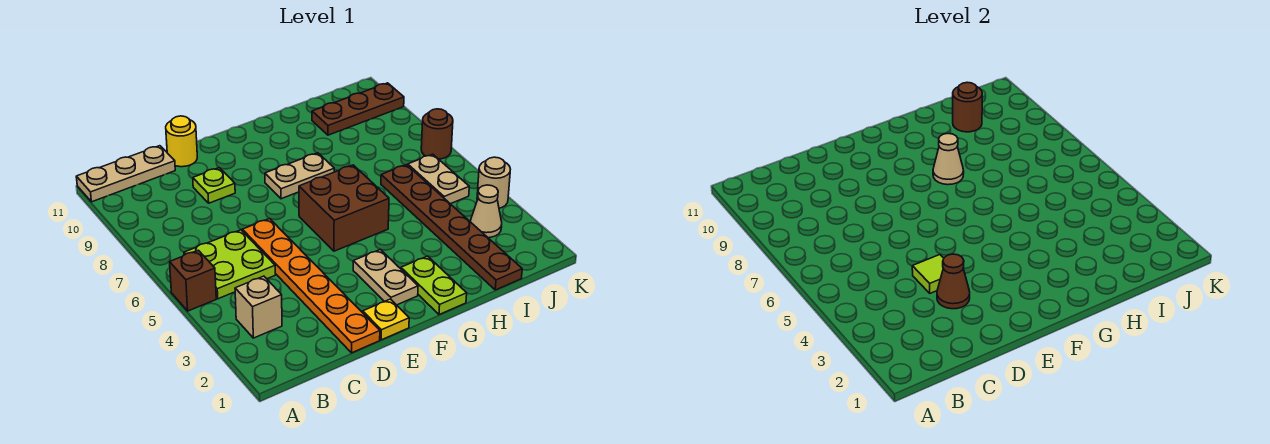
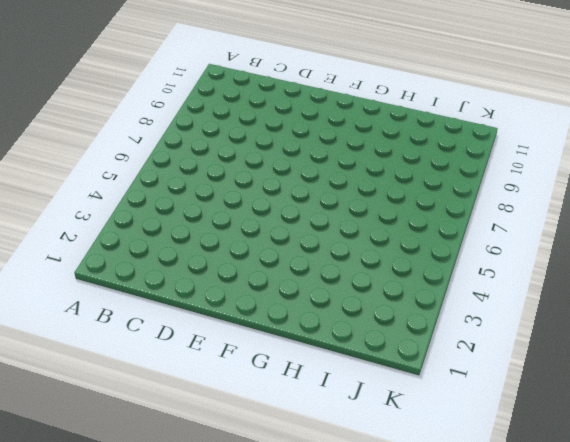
none -> brown brick A5 level 1
none -> tan plate A11:C11 level 1
none -> tan brick B3 level 1

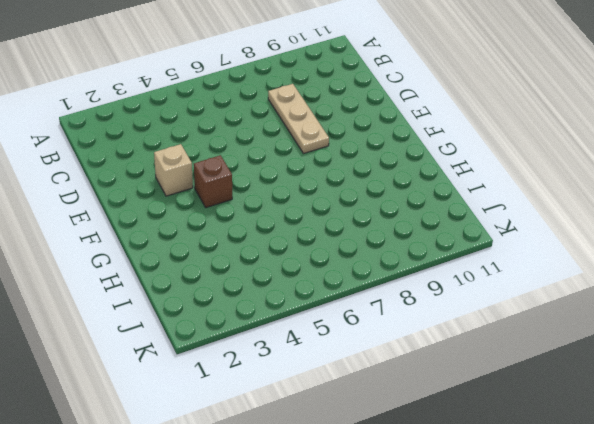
tan plate C8:E8 level 1 -> tan plate A11:C11 level 1
tan brick E3 level 1 -> tan brick B3 level 1
brown brick F4 level 1 -> brown brick A5 level 1
none -> lime plate B5:C6 level 1
none -> orange plate D1:D6 level 1
none -> lime plate D9 level 1

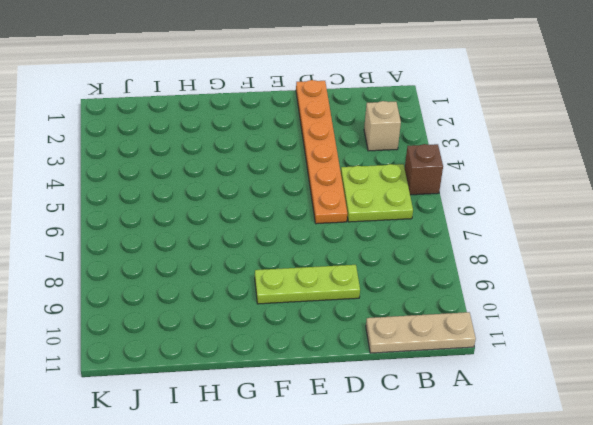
lime plate D9:F9 level 1 -> lime plate D9 level 1
none -> yellow round brick D11 level 1
none -> yellow plate E1 level 1
none -> tan plate F2:F3 level 1

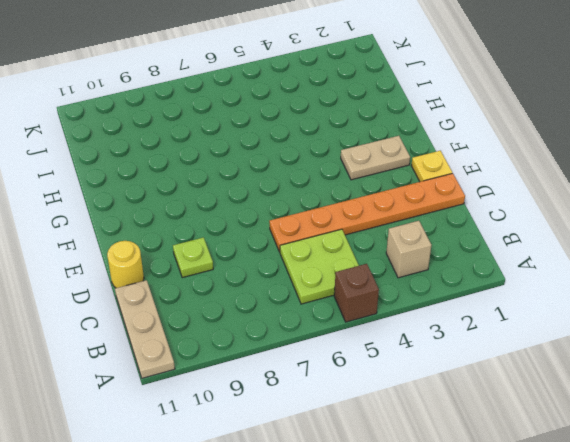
none -> brown brick F5:G6 level 1
none -> tan plate F8:G8 level 1
none -> lime plate G1:G2 level 1

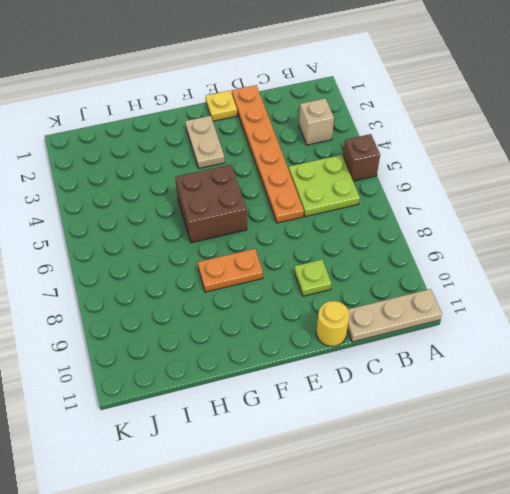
orange plate F8:G8 level 1 -> tan plate F8:G8 level 1
none -> lime plate G1:G2 level 1
none -> brown plate I1:I6 level 1
none -> brown plate I10:K10 level 1

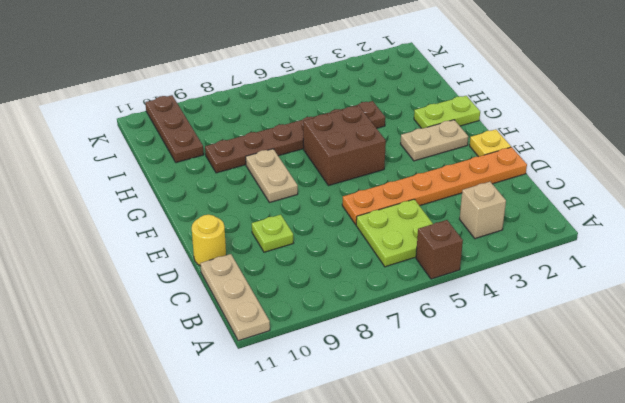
brown plate H4:H9 level 1 -> brown plate I1:I6 level 1
none -> tan cone J3 level 1
none -> tan plate J5:J6 level 1
none -> tan round brick K4 level 1

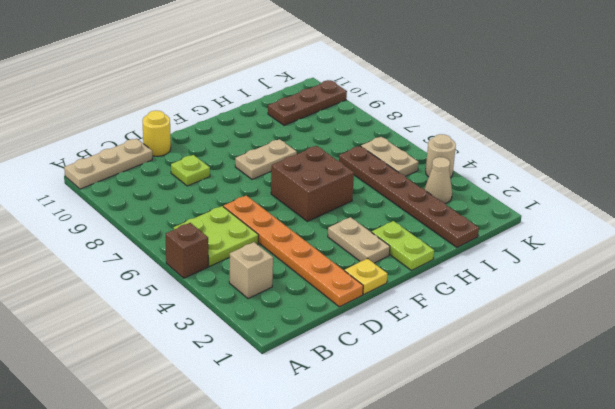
none -> brown round brick K7 level 1
none -> brown cone D3 level 2
none -> lime tile D4 level 2

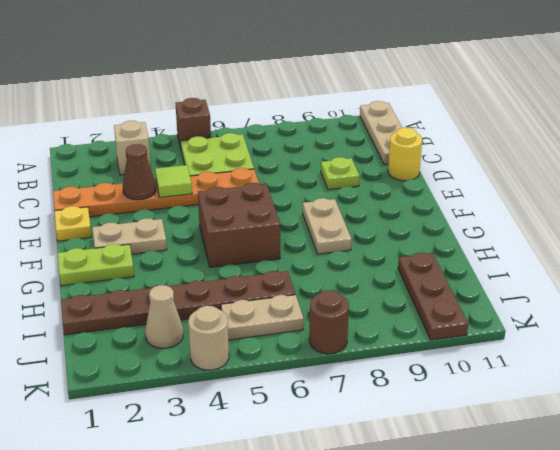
none -> tan cone G8 level 2
none -> brown round brick I10 level 2

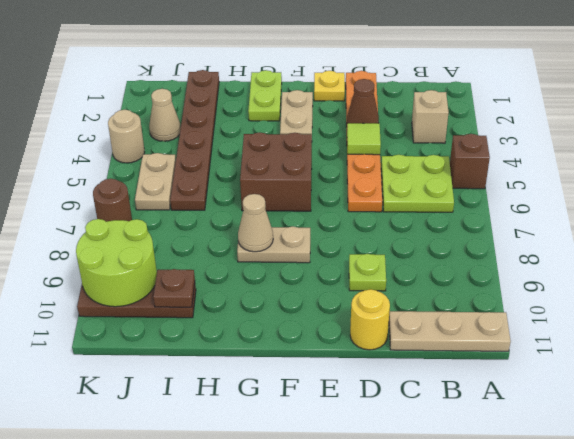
brown plate I10 level 2 -> brown round brick I10 level 2
lime round brick J9:K10 level 2 -> none

